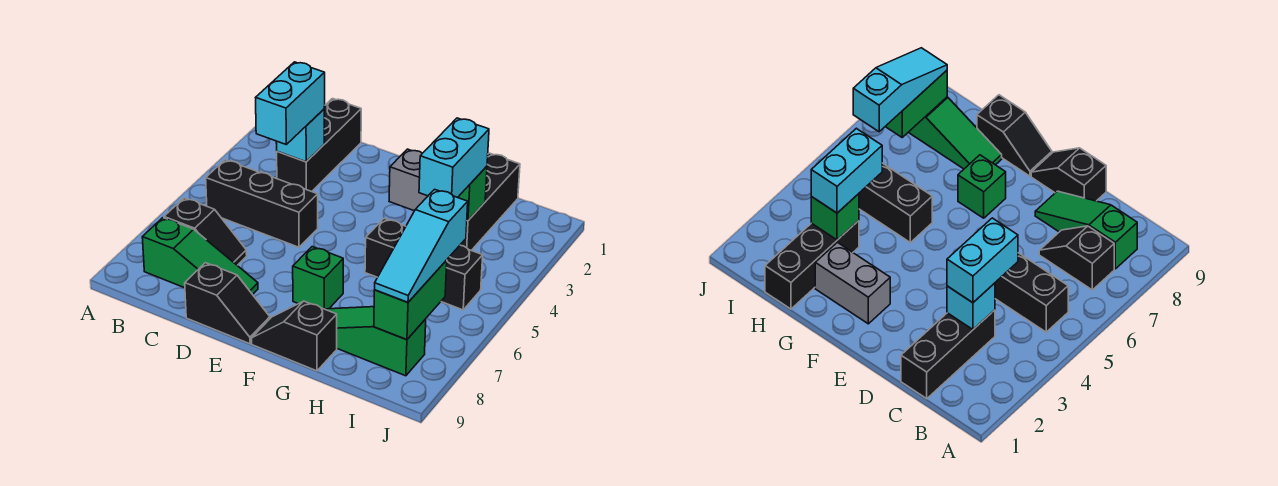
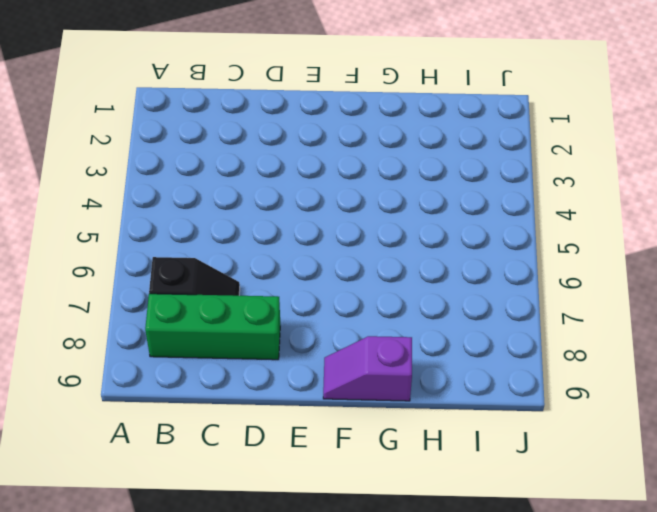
green brick B8:D8 level 1 -> green slope B8:D8 level 1 top B
purple slope F9:G9 level 1 top G -> black slope F9:G9 level 1 top G
none -> black brick B5:D5 level 1
none -> black brick C1:C3 level 1
none -> black slope D9:E9 level 1 top D

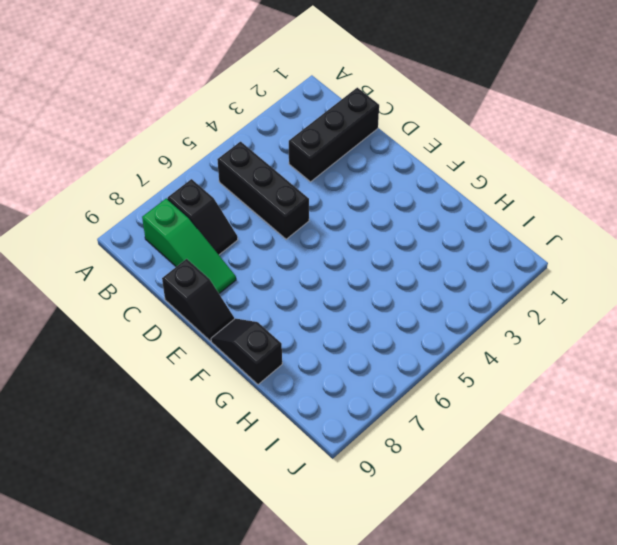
none -> grey brick F2:G2 level 1
none -> green brick F7 level 1
none -> black brick G5:I5 level 1

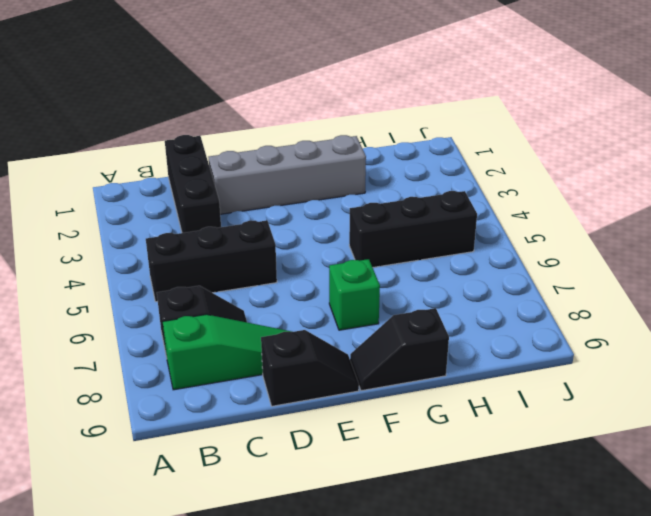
grey brick D2:G2 level 1 -> grey brick F2:G2 level 1
none -> green slope G8:I8 level 1 top I
none -> black brick H1:H3 level 1
none -> cyan brick C3 level 2

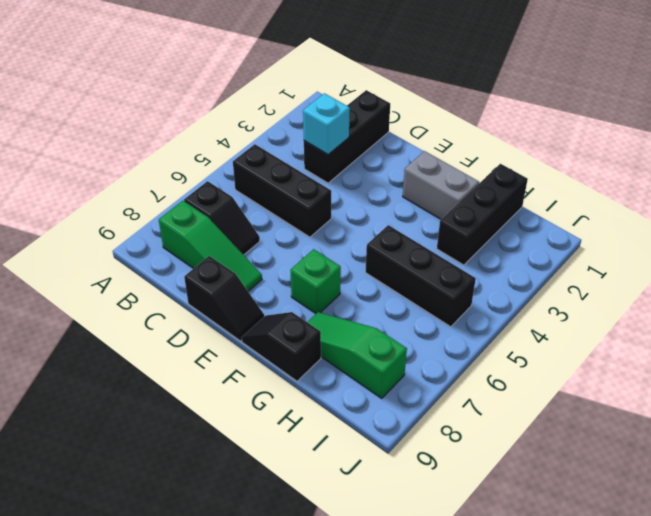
none -> green brick H3 level 2
none -> green brick I7:I8 level 2
none -> cyan brick C3:C4 level 3

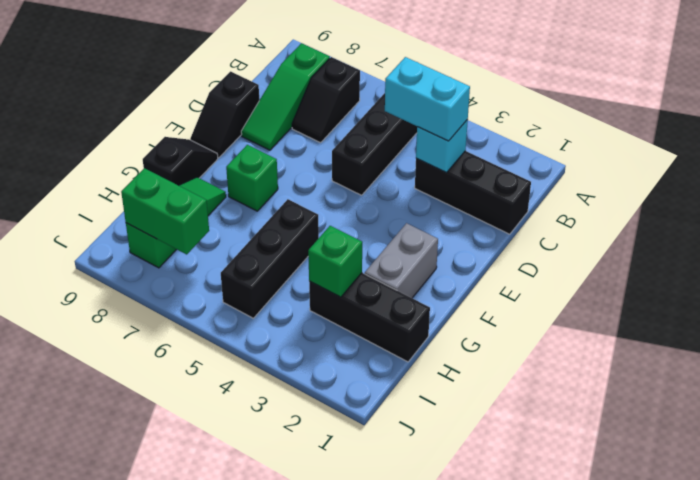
none -> cyan brick H3:H4 level 3
none -> cyan slope I6:I8 level 3 top 6

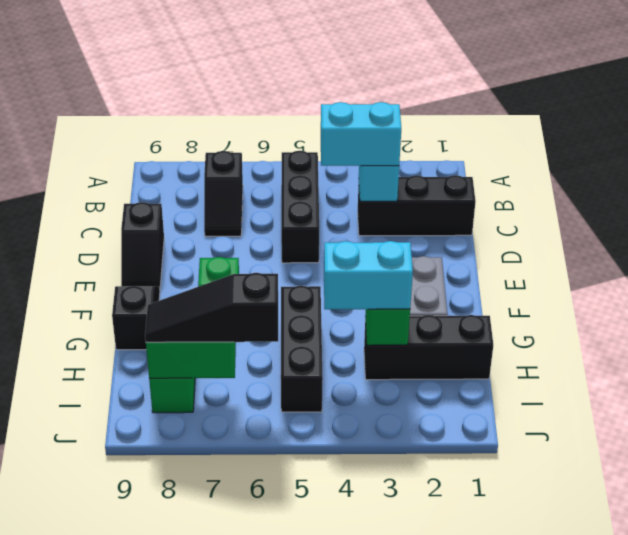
black slope I6:I8 level 3 top 6 -> cyan slope I6:I8 level 3 top 6
none -> green slope B8:D8 level 1 top B

